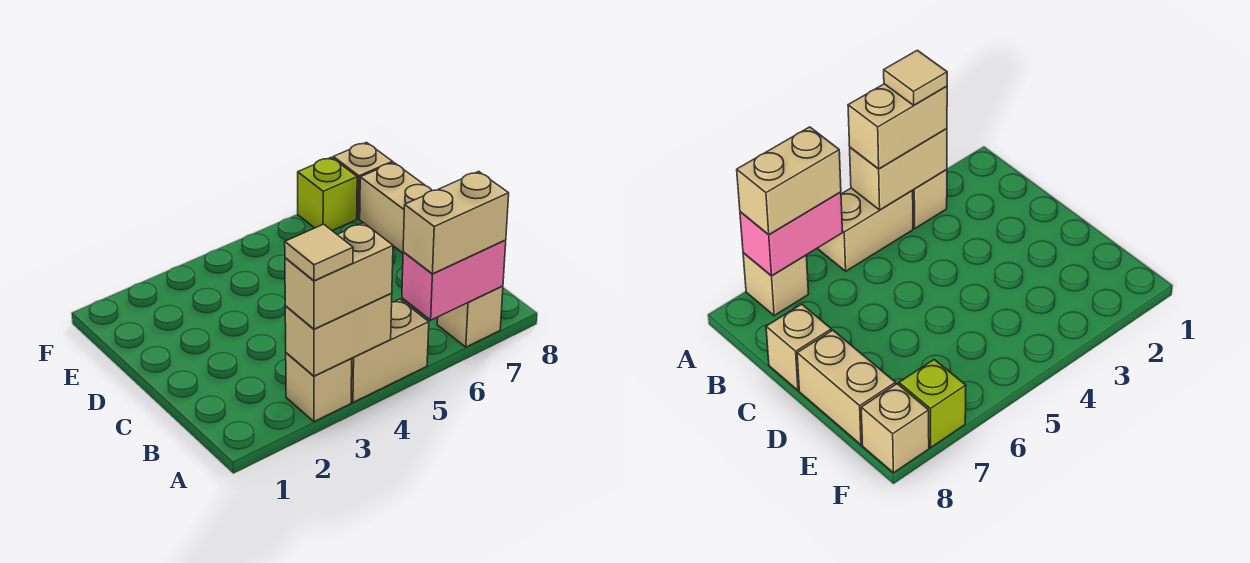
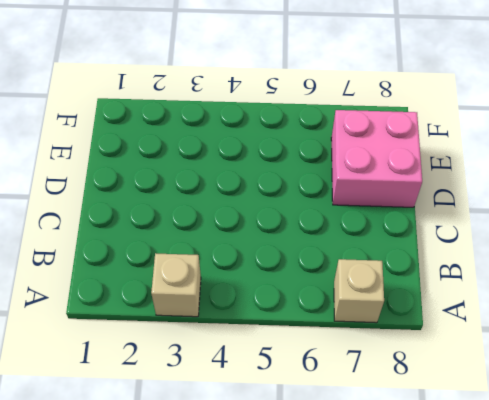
pink brick D7:E8 level 1 -> tan brick D8:E8 level 1
none -> tan brick A4:A5 level 1
none -> tan brick C8 level 1
none -> lime brick F7 level 1

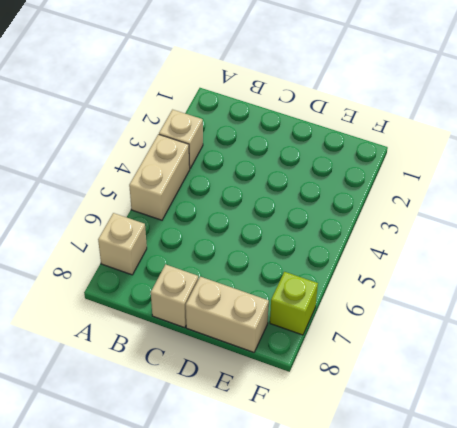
none -> tan brick F8 level 1
none -> tan brick A3:A4 level 2
none -> pink brick A6:A7 level 2

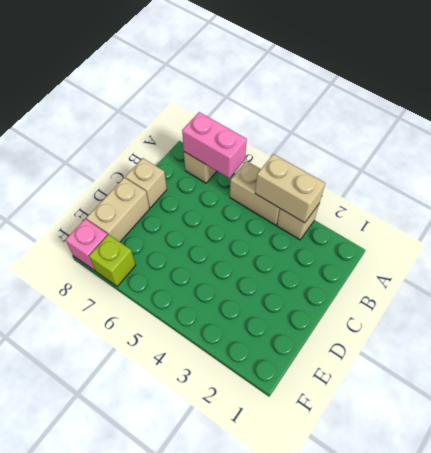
pink brick F8 level 1 -> tan brick F8 level 1
none -> tan brick A3:A4 level 3
none -> tan brick A6:A7 level 3
none -> tan tile A3 level 4

